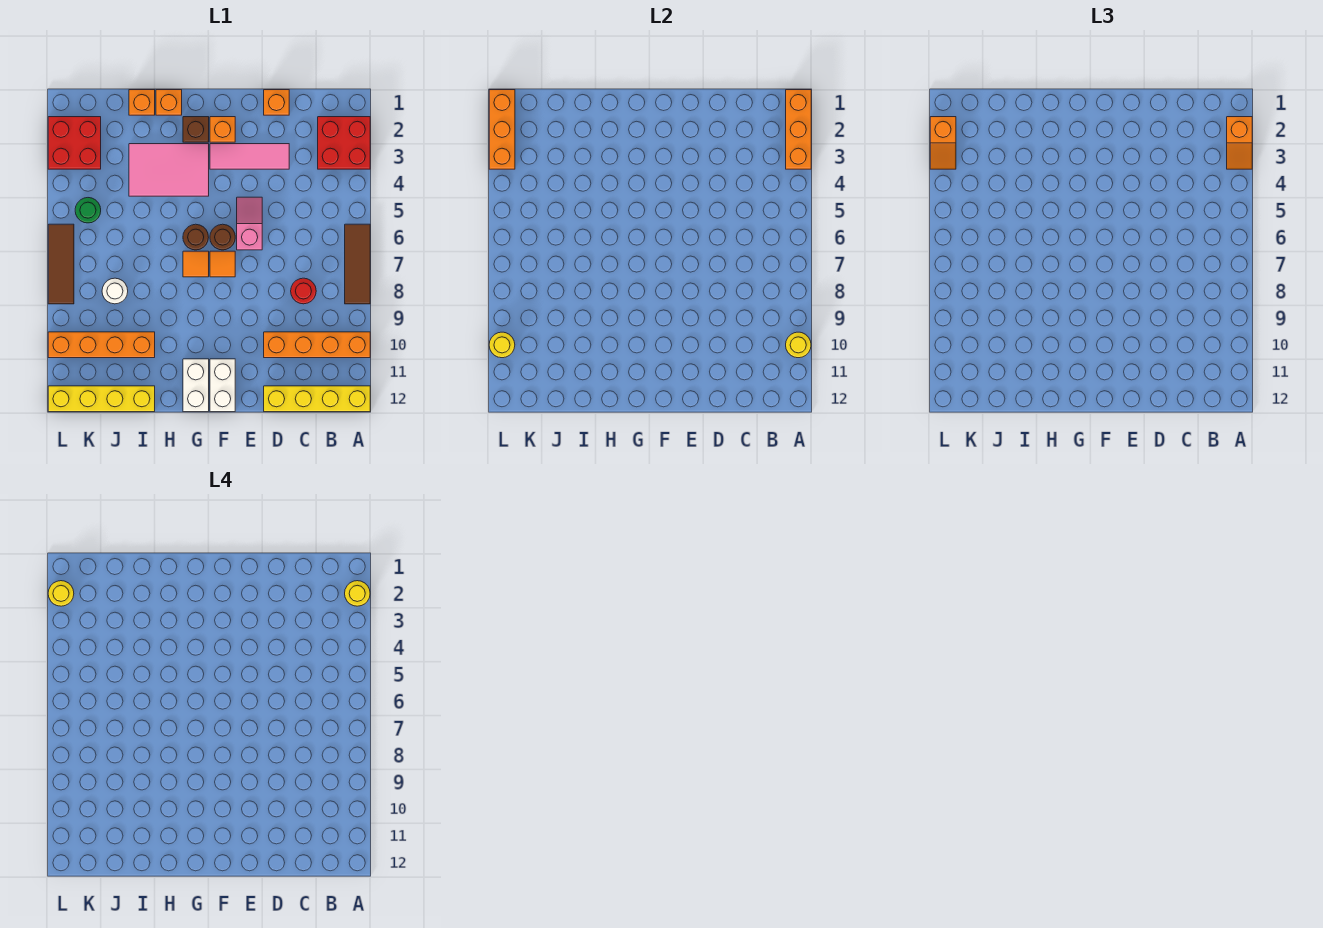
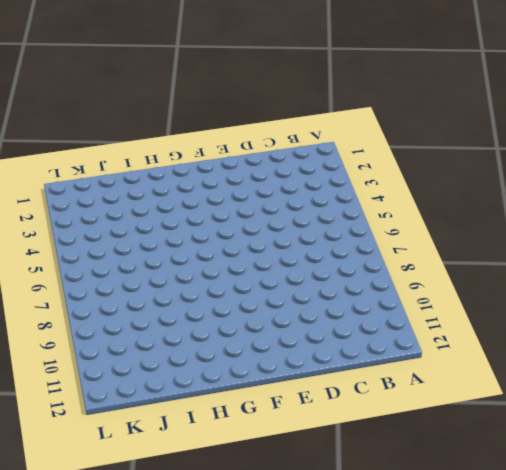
none -> red brick A2:B3 level 1
none -> brown tile A6:A8 level 1
none -> orange brick A10:D10 level 1
none -> yellow brick A12:D12 level 1

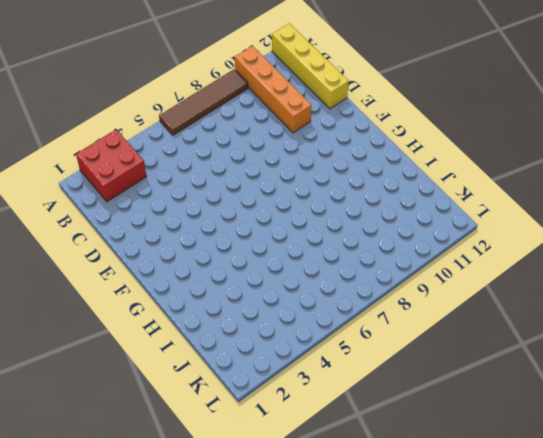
brown tile A6:A9 level 1 -> brown tile A6:A8 level 1
none -> red round brick C8 level 1
none -> orange brick D1 level 1
none -> pink tile D3:F3 level 1
none -> pink slope E5:E6 level 1 top 6

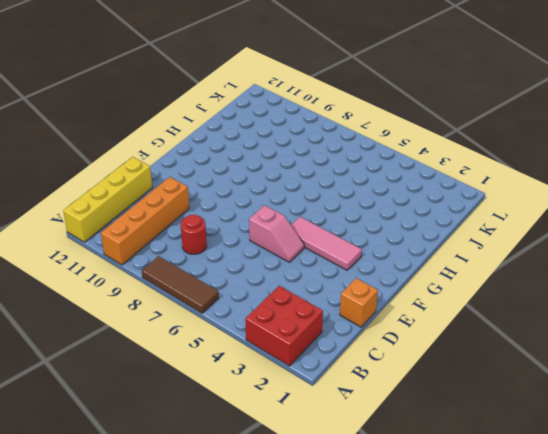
pink tile F3:F5 level 1 -> pink tile D3:F3 level 1
none -> orange brick F2 level 1
none -> brown round brick F6 level 1
none -> orange tile F7 level 1
none -> white brick F11:F12 level 1

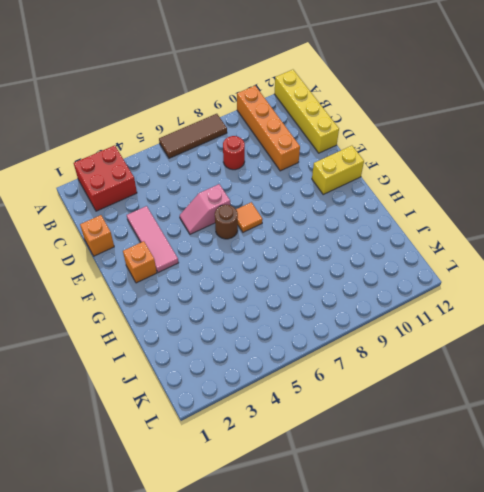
yellow brick F11:F12 level 1 -> white brick F11:F12 level 1
none -> brown brick G2 level 1
none -> pink tile G3:I4 level 1
none -> brown round brick G6 level 1
none -> orange tile G7 level 1

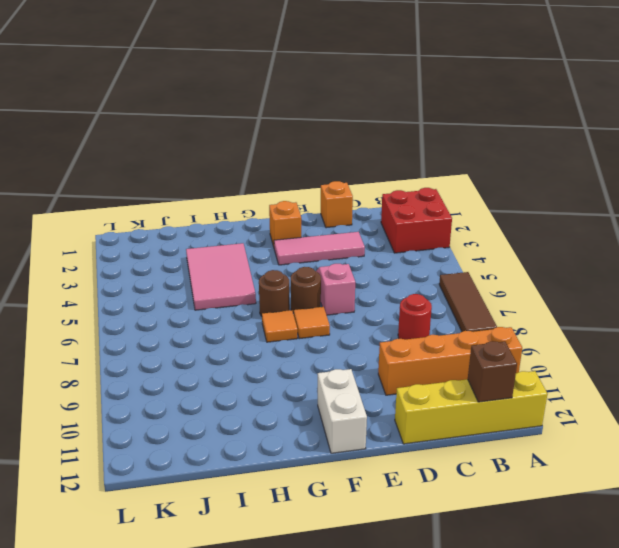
brown brick B12 level 2 -> brown brick G2 level 1
pink tile H3:I5 level 1 -> pink tile G3:I4 level 1
none -> white brick G11:G12 level 1
none -> orange brick H1 level 1
none -> orange brick I1 level 1
none -> orange brick I10:L10 level 1

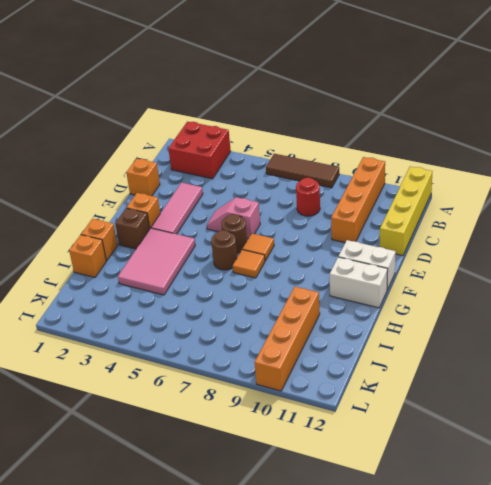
none -> yellow brick I12:L12 level 1
none -> white round brick J8 level 1
none -> red brick K2:L3 level 1
none -> green round brick K5 level 1

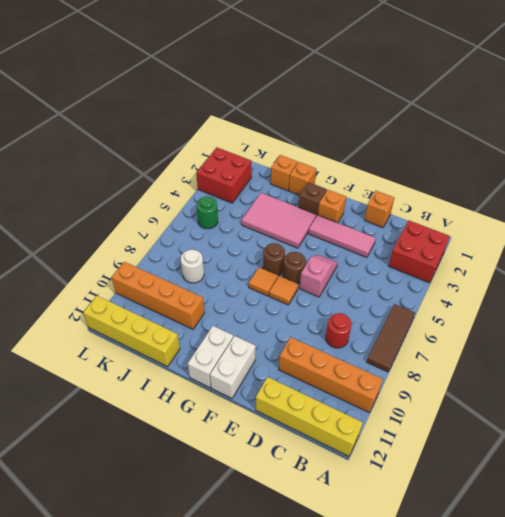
none -> brown tile L6:L8 level 1
none -> orange brick A1:A3 level 2
none -> yellow round brick A10 level 2
none -> orange brick L1:L3 level 2

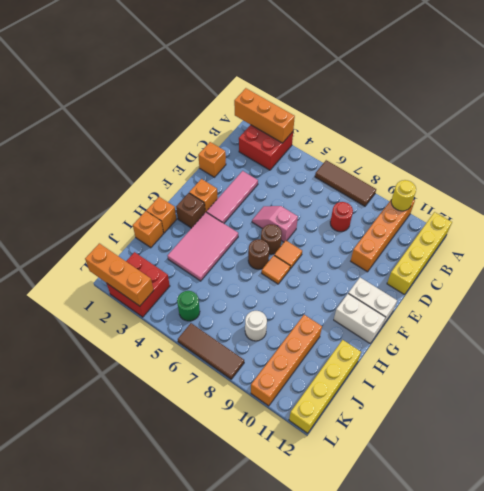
none -> yellow round brick L10 level 2
none -> orange slope A2:A3 level 3 top 2
none -> orange slope L2:L3 level 3 top 2
none -> yellow round brick A2 level 4

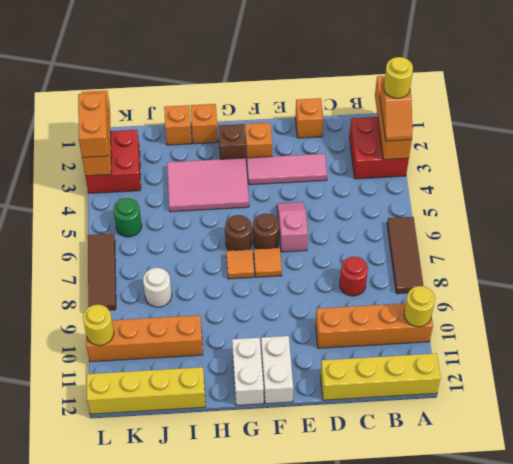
orange brick L2:L3 level 3 -> orange slope L2:L3 level 3 top 2
none -> yellow round brick L2 level 4

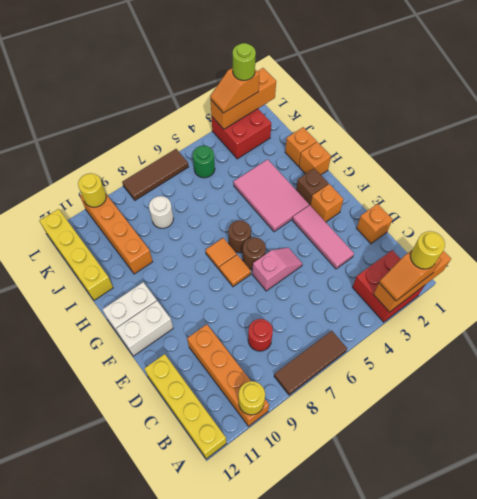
lime round brick L2 level 4 -> yellow round brick L2 level 4

